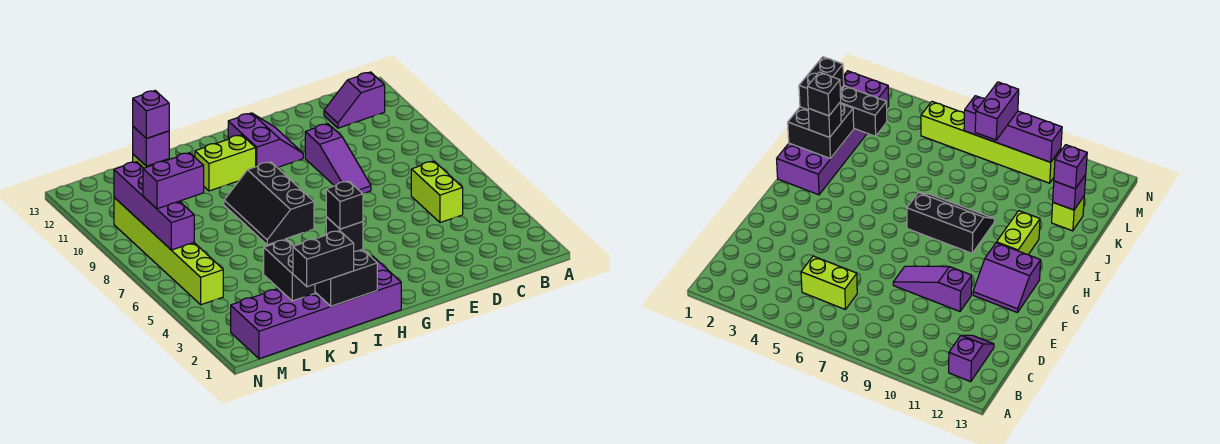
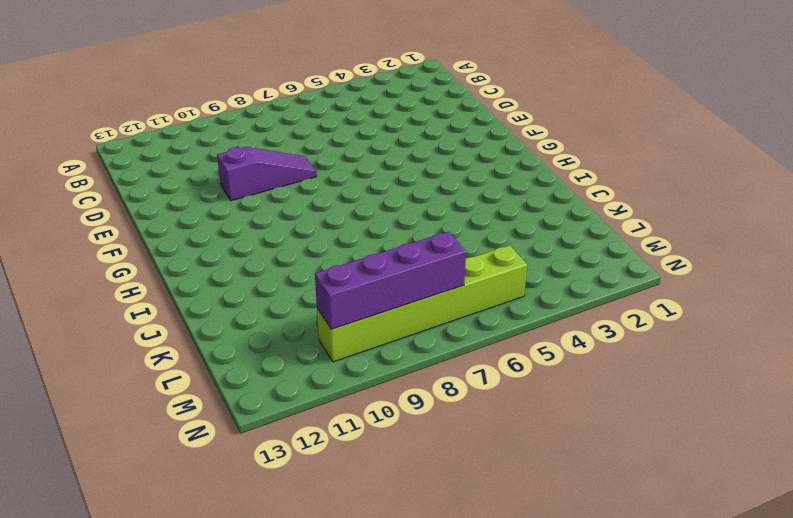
none -> purple slope B12:C12 level 1 top B
none -> lime brick C5:C6 level 1
none -> purple slope F11:G12 level 1 top G

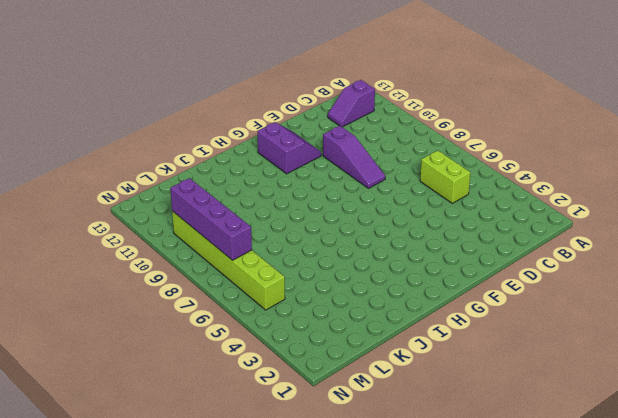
none -> purple brick H1:M2 level 1
none -> black slope H7:I9 level 1 top H
none -> lime brick H11:I11 level 1

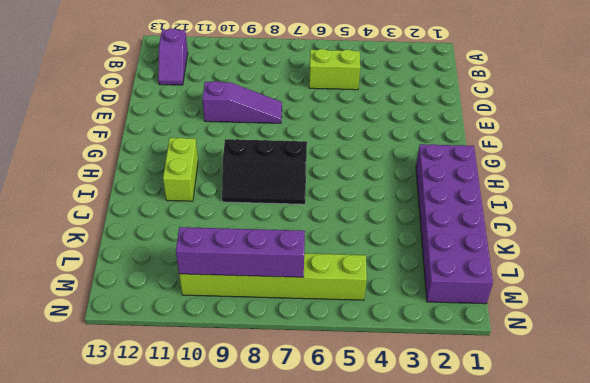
none -> purple slope F11:G12 level 1 top G
none -> lime brick K12 level 1
none -> black brick I1:J2 level 2

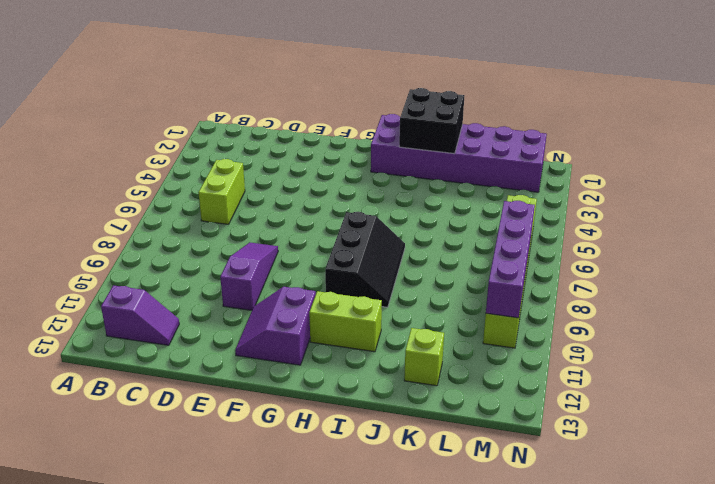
none -> black brick K2:K3 level 2
none -> purple brick K12 level 2
none -> black brick I2 level 3

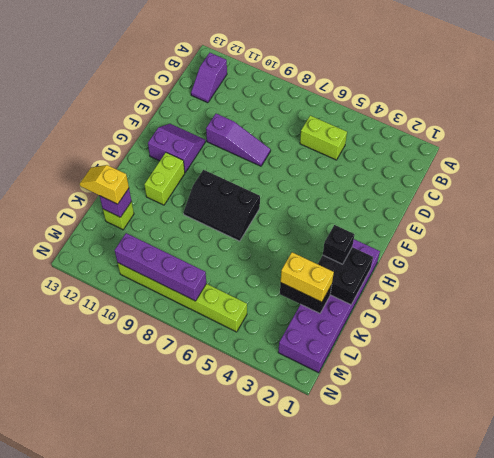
yellow brick K2:K3 level 3 -> none
yellow slope K12:K13 level 3 top 12 -> purple brick K12 level 3
none -> black brick J1:K1 level 3
none -> purple brick L8:M8 level 3
none -> black brick I2 level 4

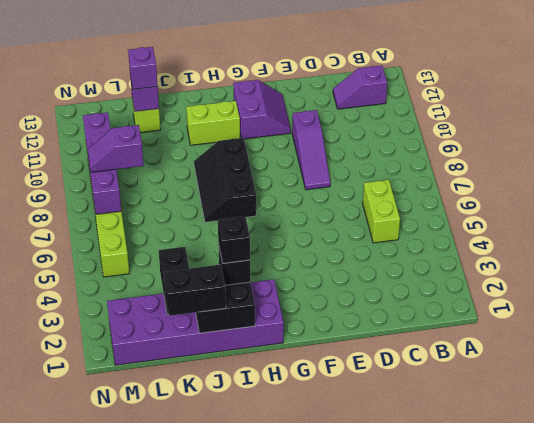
purple slope L8:M8 level 3 top L -> purple brick L8:M8 level 3

